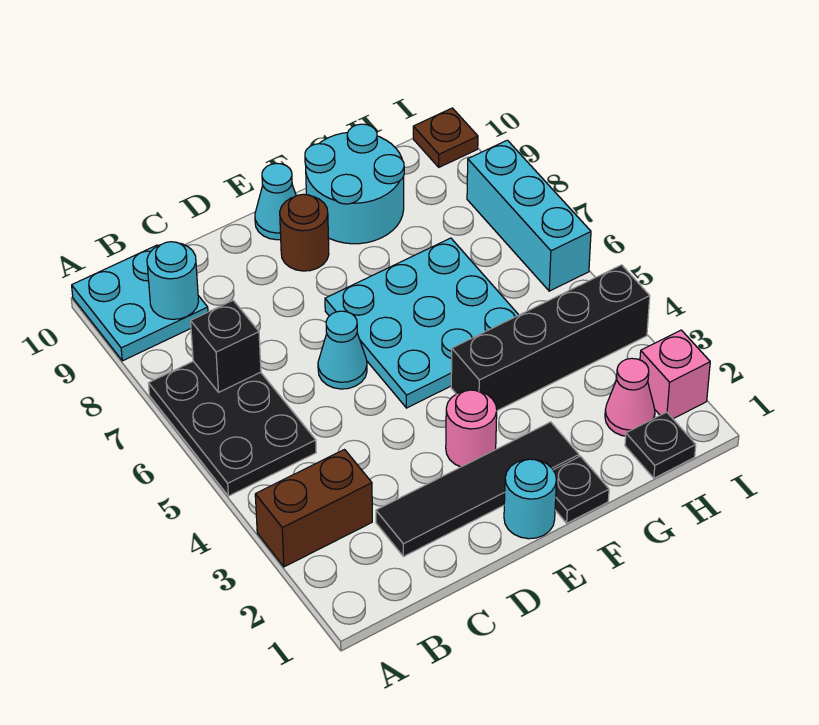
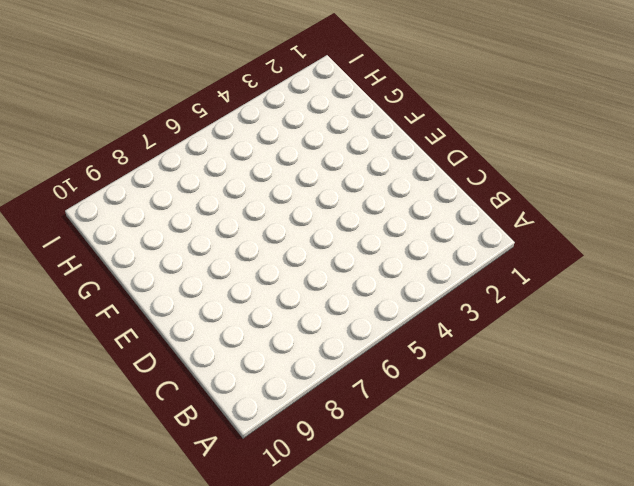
none -> brown brick A3:B3 level 1
none -> black plate A5:B7 level 1
none -> cyan plate A9:B10 level 1

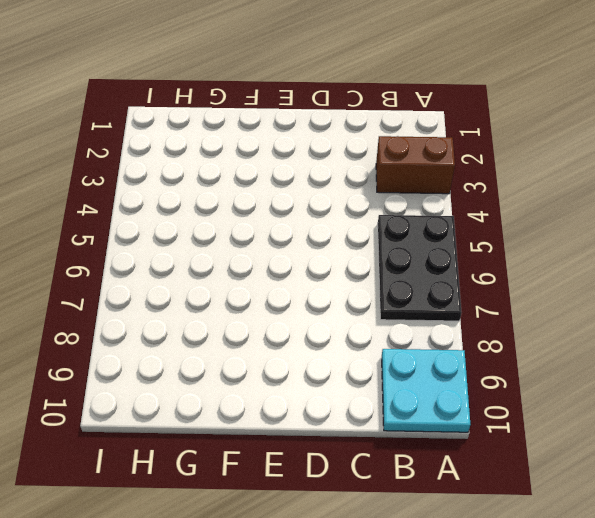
none -> black tile C2:F2 level 1
none -> cyan cone D6 level 1
none -> cyan round brick E1 level 1

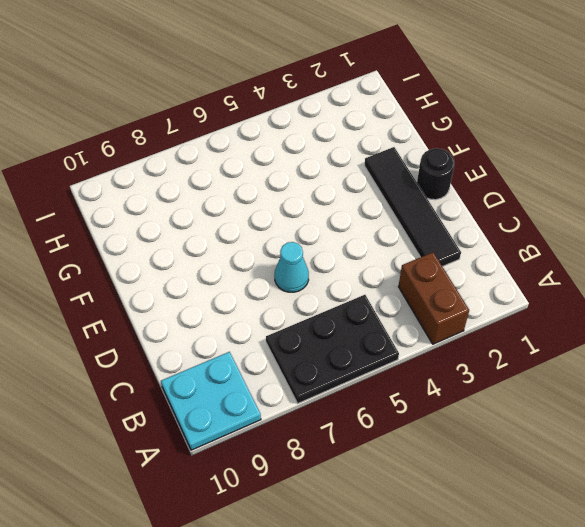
black round brick E1 level 1 -> cyan round brick E1 level 1
none -> pink round brick E3 level 1
none -> cyan plate E5:G7 level 1
none -> brown round brick E9 level 1

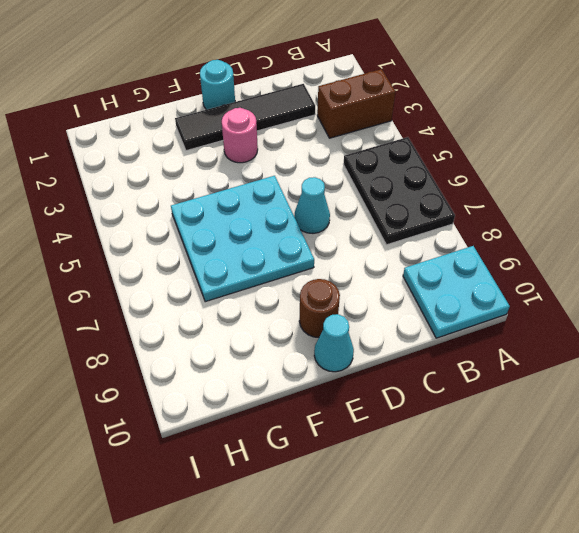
none -> black plate F1 level 1
none -> black brick F4:I4 level 1
none -> cyan round brick F9:G10 level 1

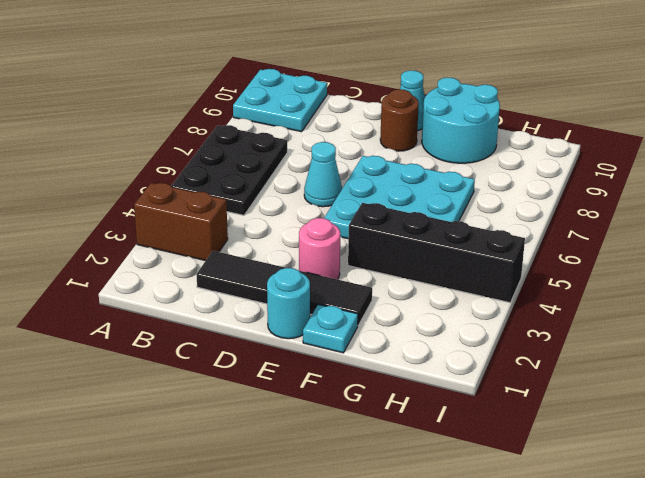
cyan plate F1 level 1 -> black plate F1 level 1
none -> black plate H1 level 1
none -> pink cone H2 level 1
none -> pink brick I2 level 1

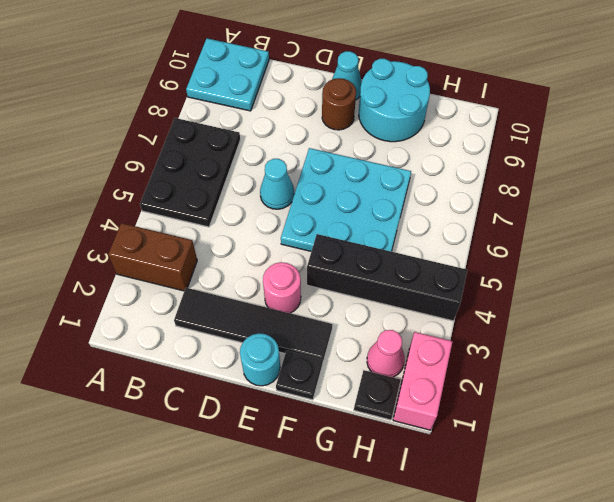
pink brick I1:I2 level 1 -> pink brick I2 level 1
none -> cyan brick I6:I8 level 1
none -> brown plate I10 level 1
none -> black brick B7 level 2

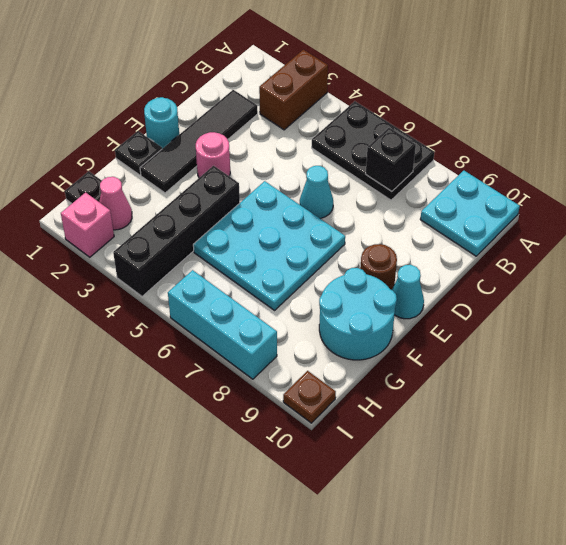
none -> cyan round brick B9 level 2

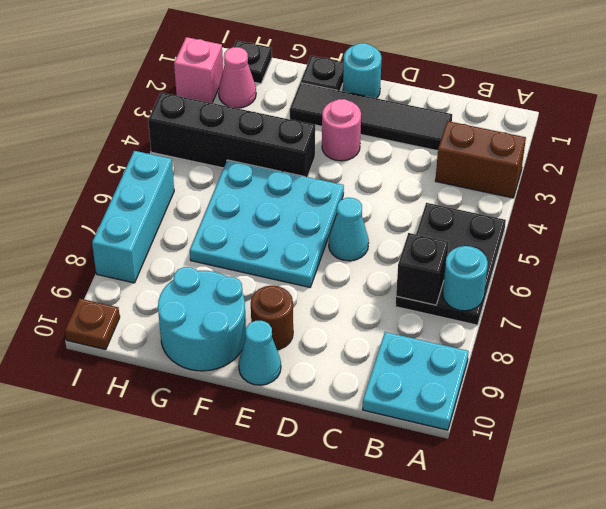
cyan round brick A7 level 2 -> cyan round brick B9 level 2

